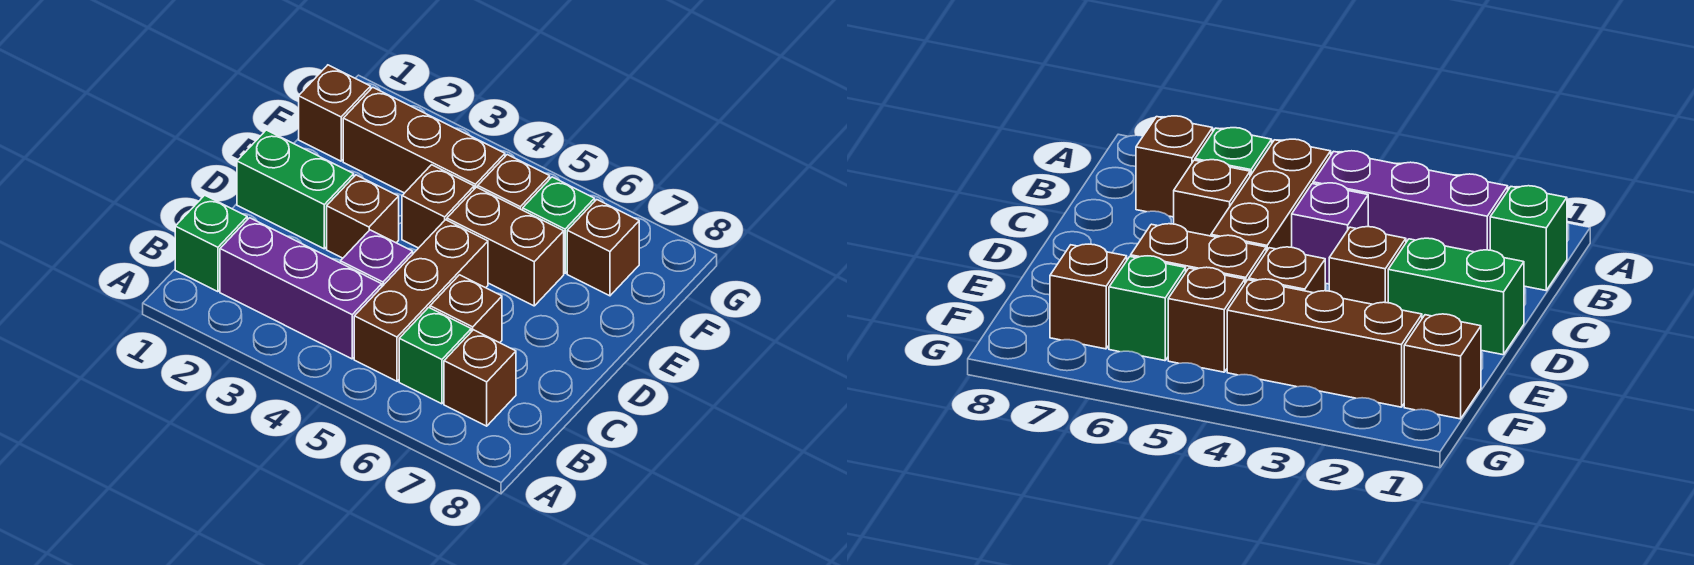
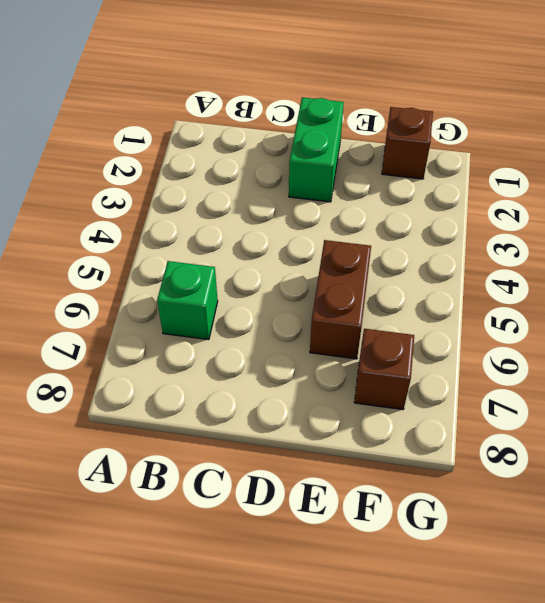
none -> green brick B1 level 1
none -> purple brick B2:B4 level 1
none -> brown brick B5:D5 level 1

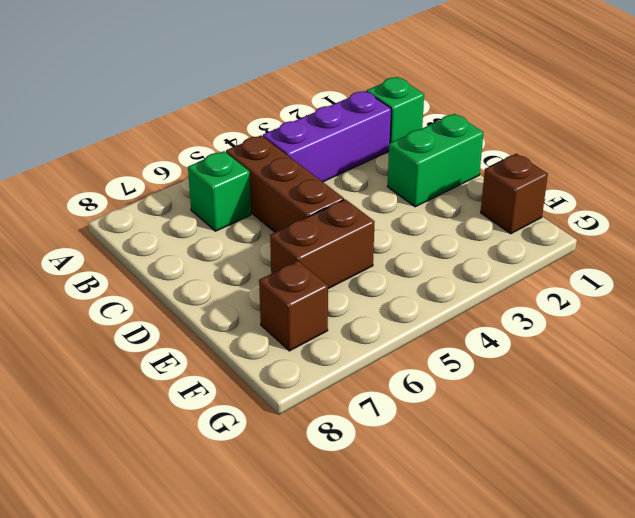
none -> brown brick B7 level 1
none -> purple brick C4 level 1
none -> brown brick C6 level 1

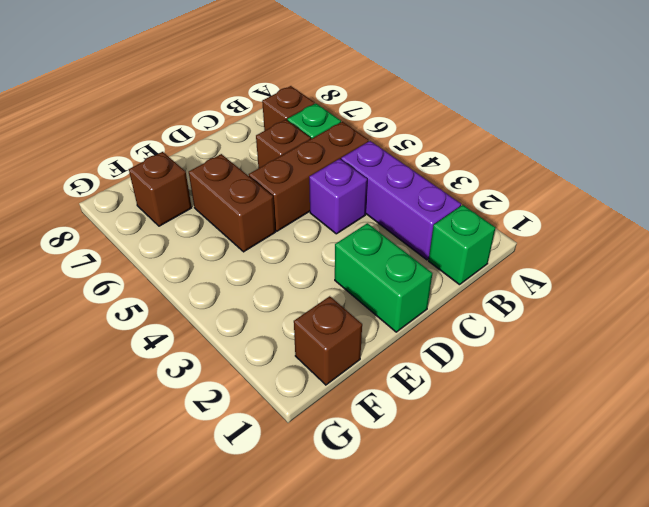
none -> brown brick D3 level 1
none -> brown brick E4 level 1
none -> brown brick F2:F4 level 1

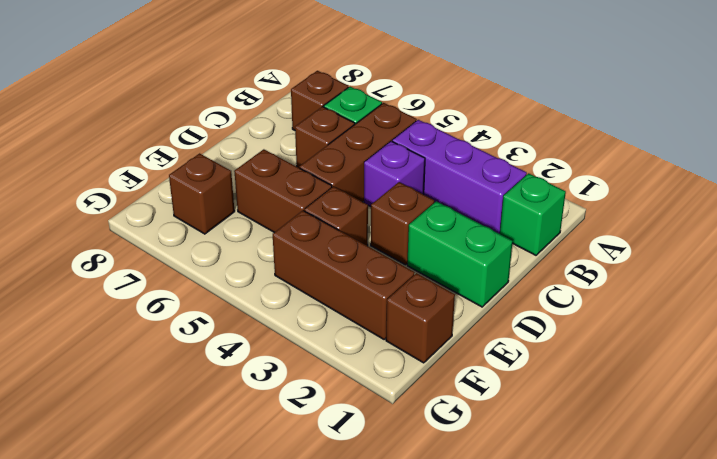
none -> brown brick F5 level 1
none -> green brick F6 level 1

